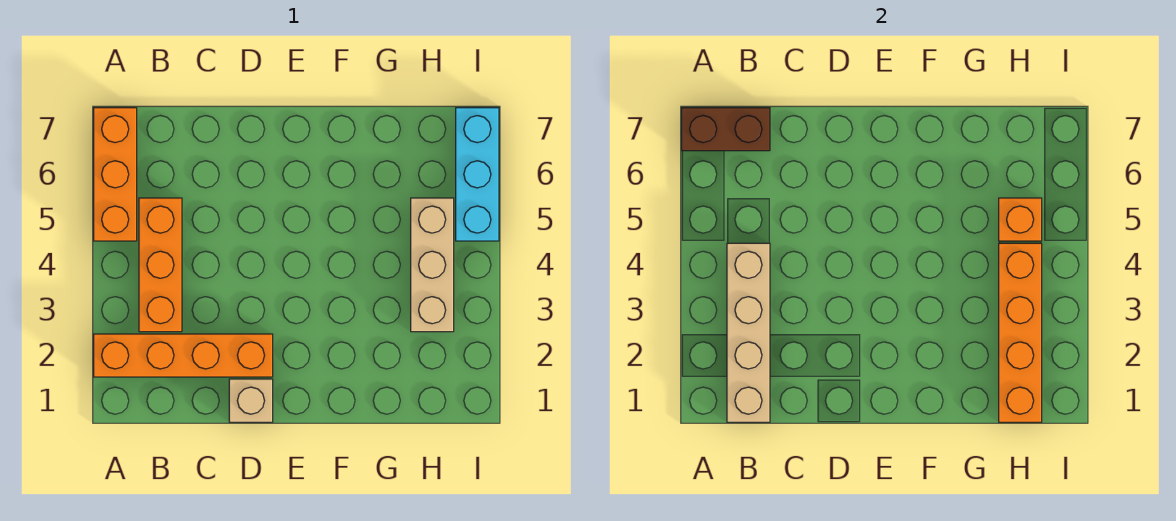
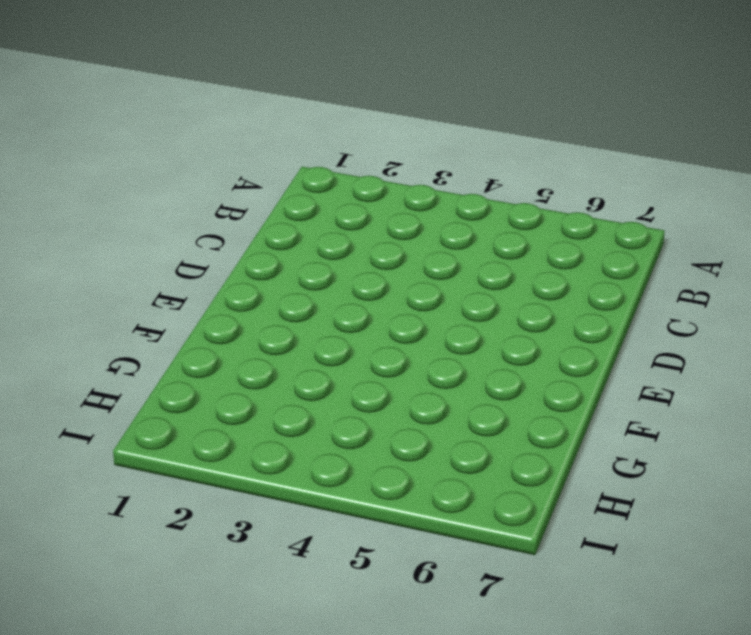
none -> orange brick A2:D2 level 1
none -> orange brick A5:A7 level 1

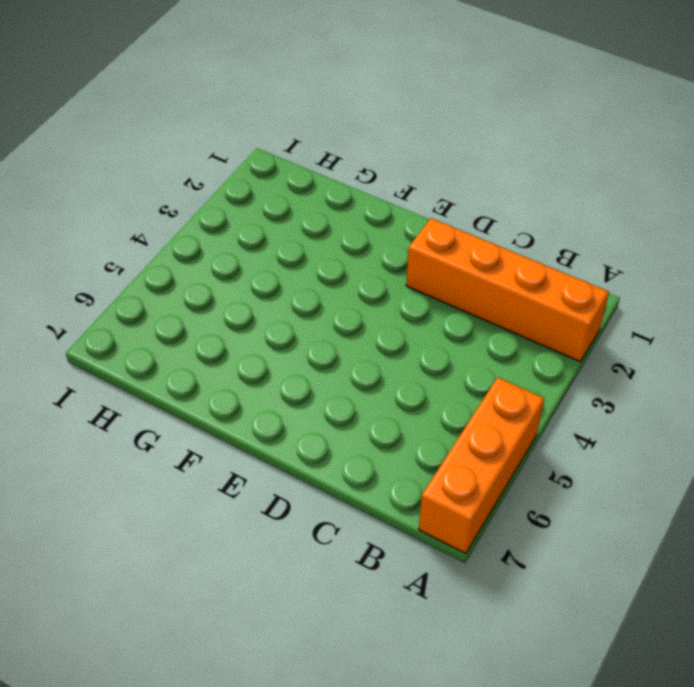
none -> orange brick B3:B5 level 1
none -> tan brick D1 level 1

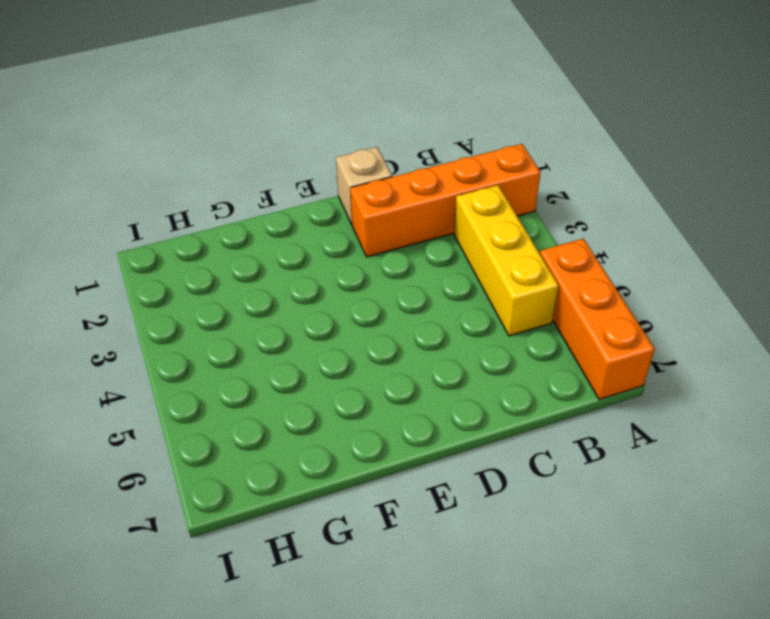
yellow brick B3:B5 level 1 -> orange brick B3:B5 level 1
none -> tan brick H3:H5 level 1
none -> cyan brick I5:I7 level 1

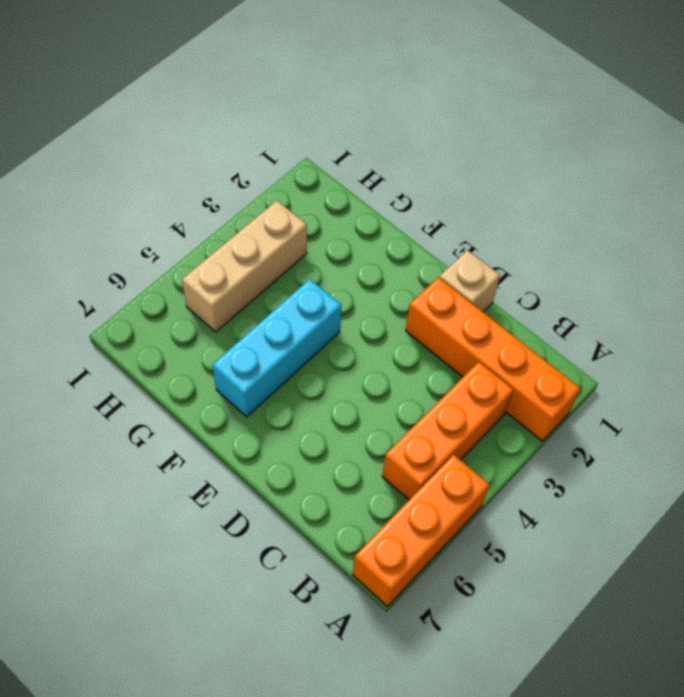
cyan brick F4:F6 level 1 -> cyan brick I5:I7 level 1
none -> brown brick A7:B7 level 2
none -> tan brick B1:B4 level 2

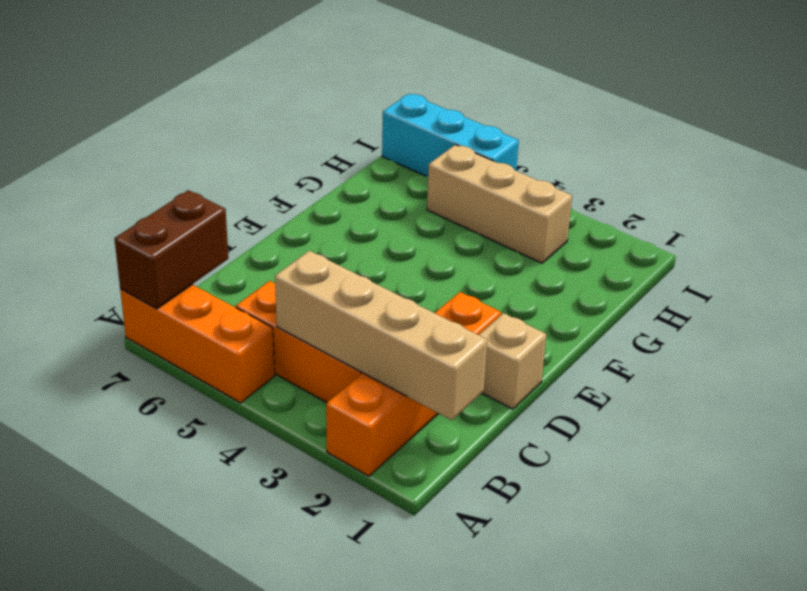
none -> orange brick H1:H4 level 2
none -> orange brick H5 level 2

